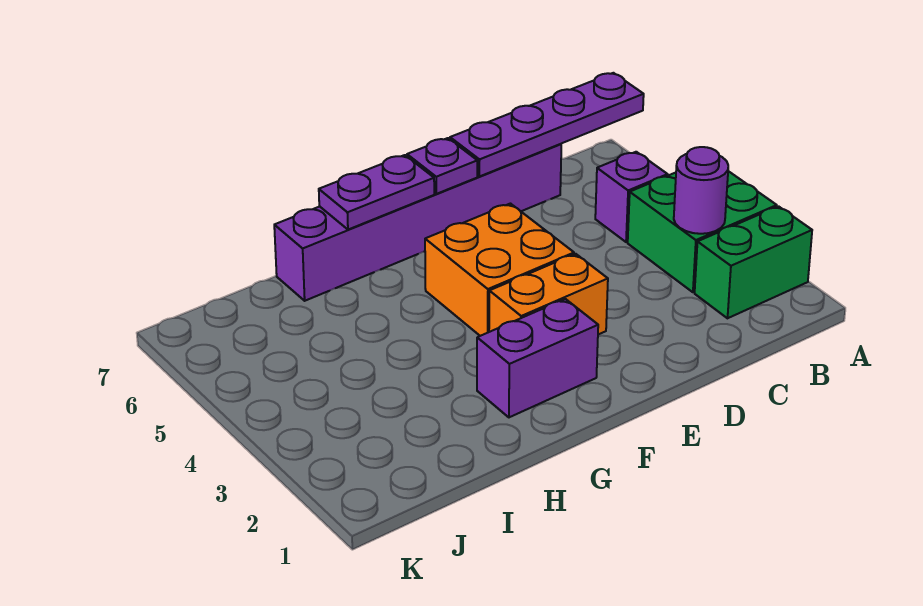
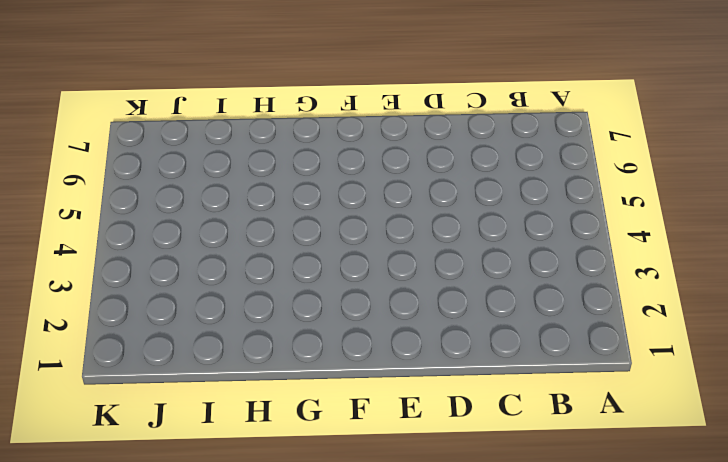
none -> green brick A2:B2 level 1
none -> green brick A3:B4 level 1

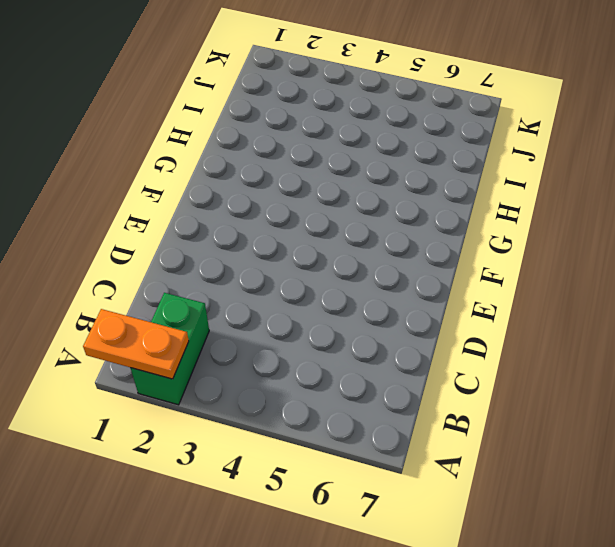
orange plate A1:A2 level 2 -> none
none -> green brick A3:B4 level 1
none -> purple brick B5 level 1

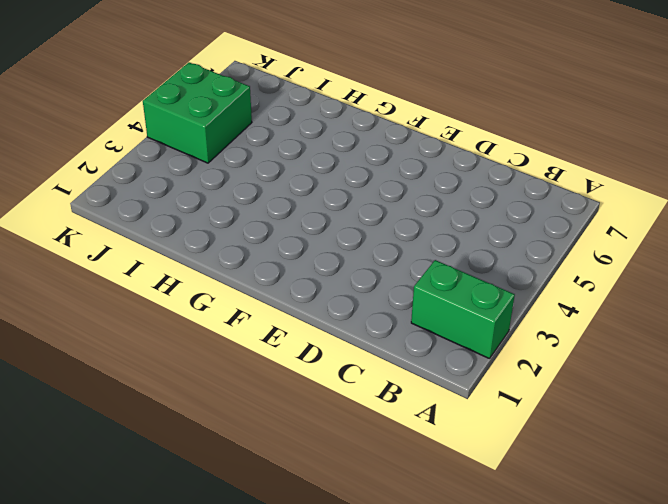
green brick J4:K5 level 1 -> green brick A3:B4 level 1
none -> purple brick B5 level 1
none -> purple brick C7:H7 level 1

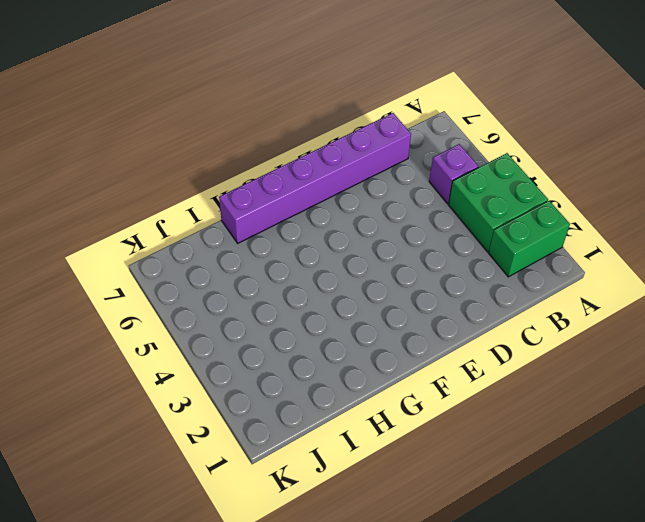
none -> orange brick E3:F3 level 1
none -> orange brick E4:F5 level 1

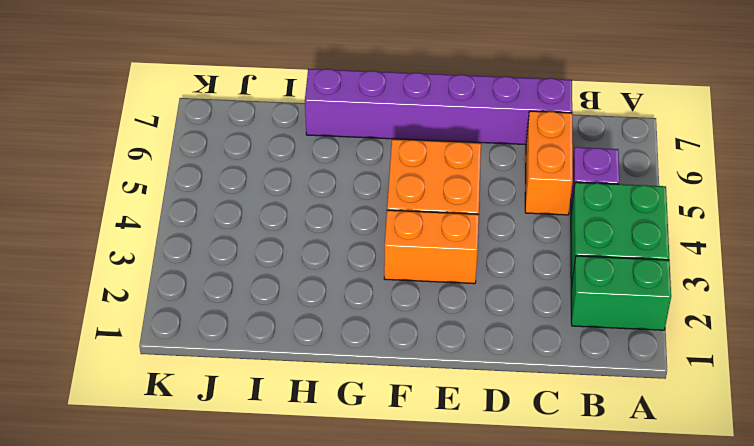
orange brick C5:C6 level 1 -> none
none -> purple brick F2:G2 level 1
none -> purple plate A7:D7 level 2

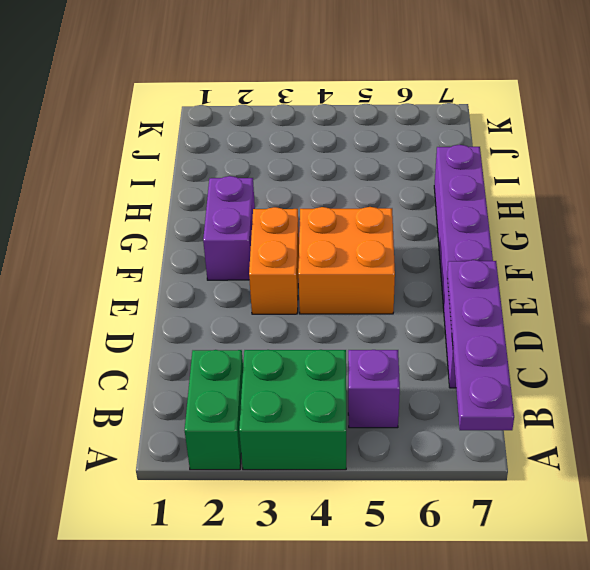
none -> purple round brick B3 level 2
none -> purple plate E7 level 2

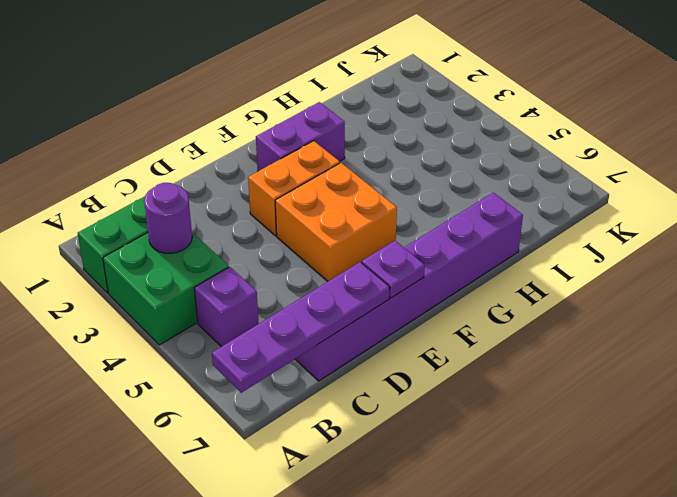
none -> purple plate F7:G7 level 2

